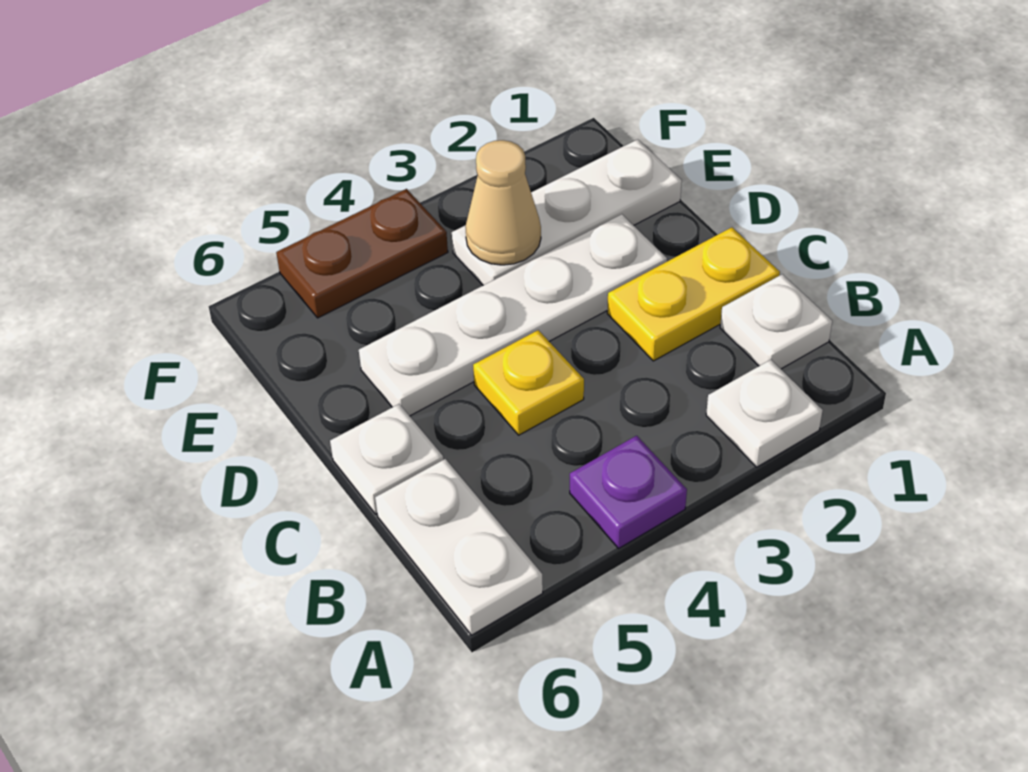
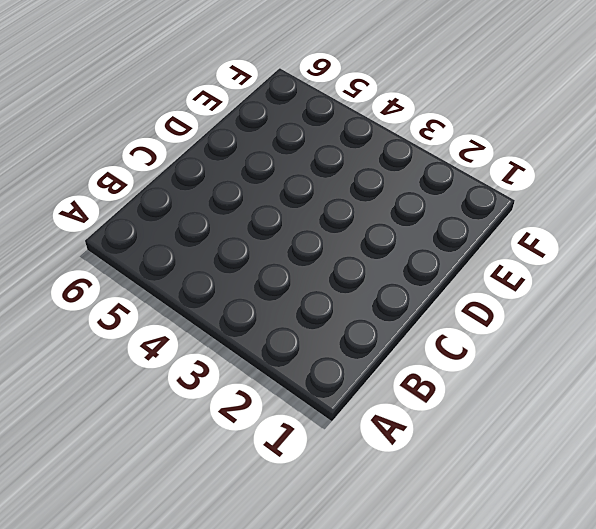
none -> white plate A2 level 1
none -> purple plate A4 level 1

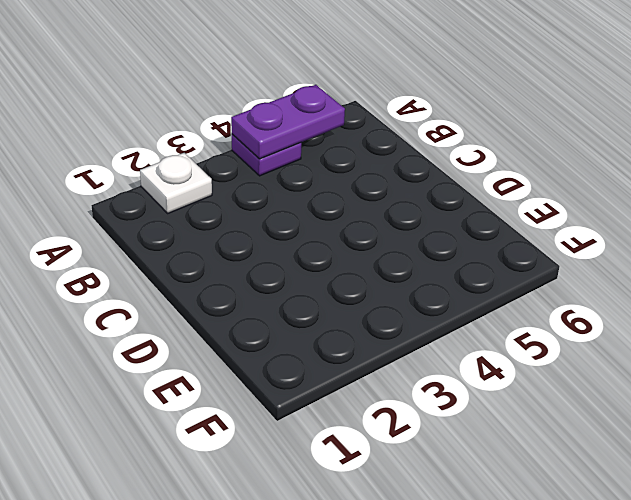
purple plate A4:A5 level 2 -> none
none -> white plate A6:B6 level 1
none -> white plate B1 level 1

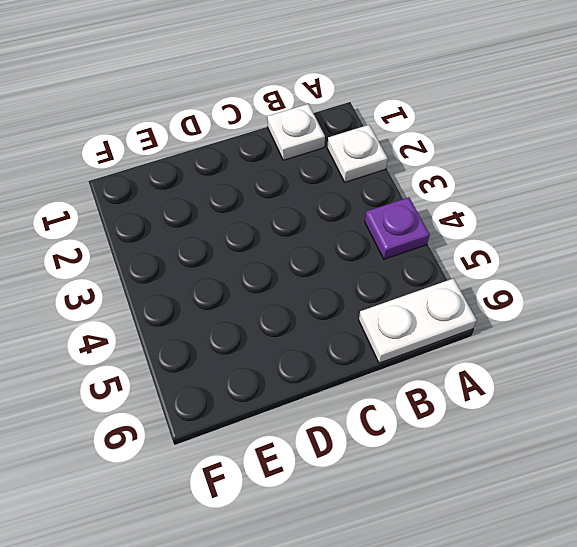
none -> yellow plate C1:C2 level 1
none -> yellow plate C4 level 1

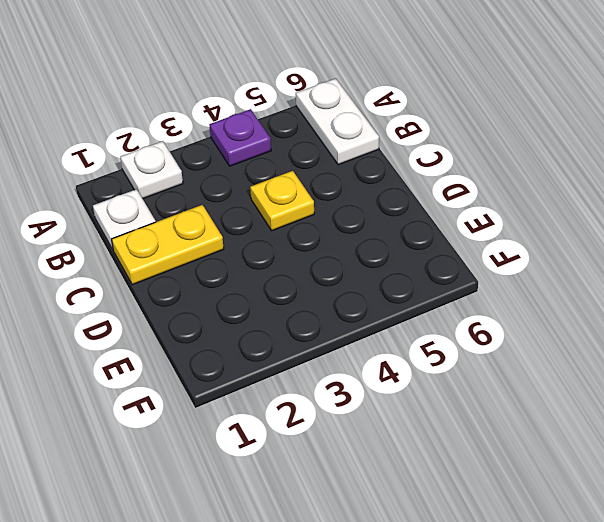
none -> white plate C6 level 1
none -> white plate D2:D5 level 1

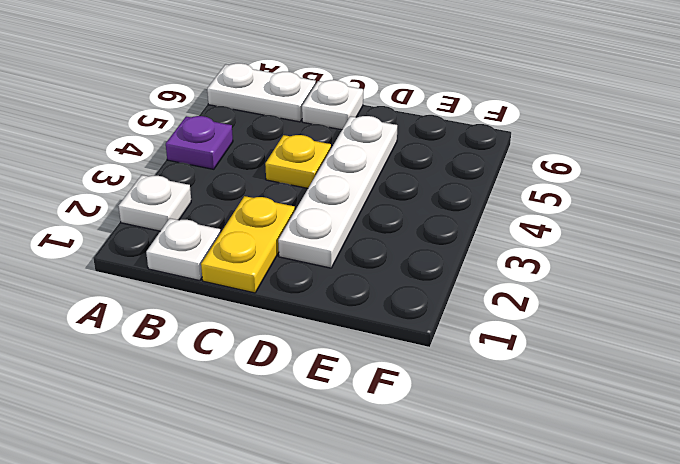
none -> white plate E1:E3 level 1
none -> brown plate F4:F5 level 1

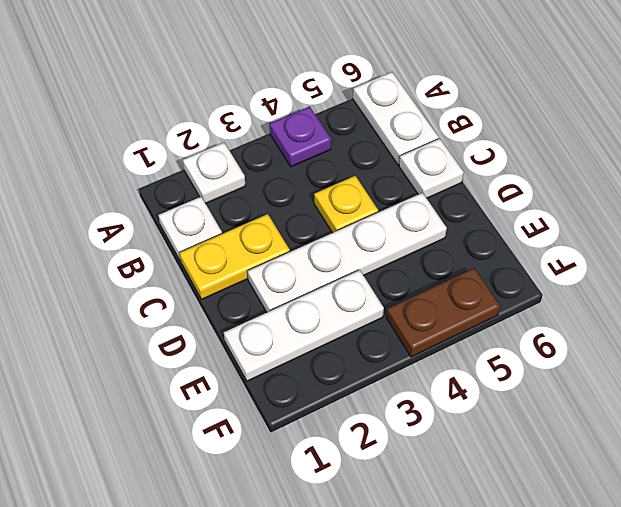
none -> tan cone E3 level 2

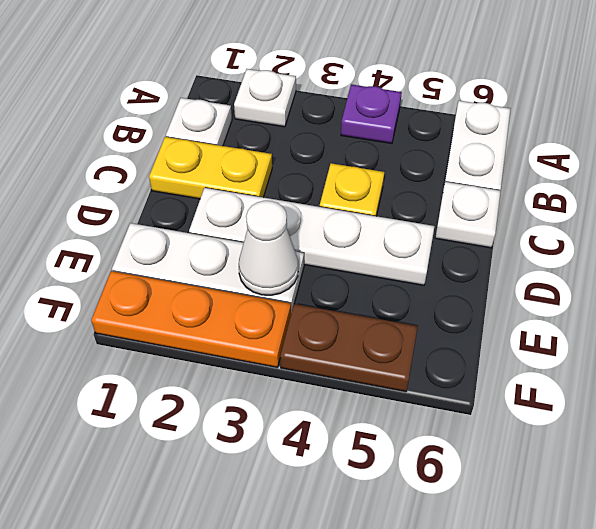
white cone E3 level 2 -> tan cone E3 level 2
orange plate F1:F3 level 1 -> none

